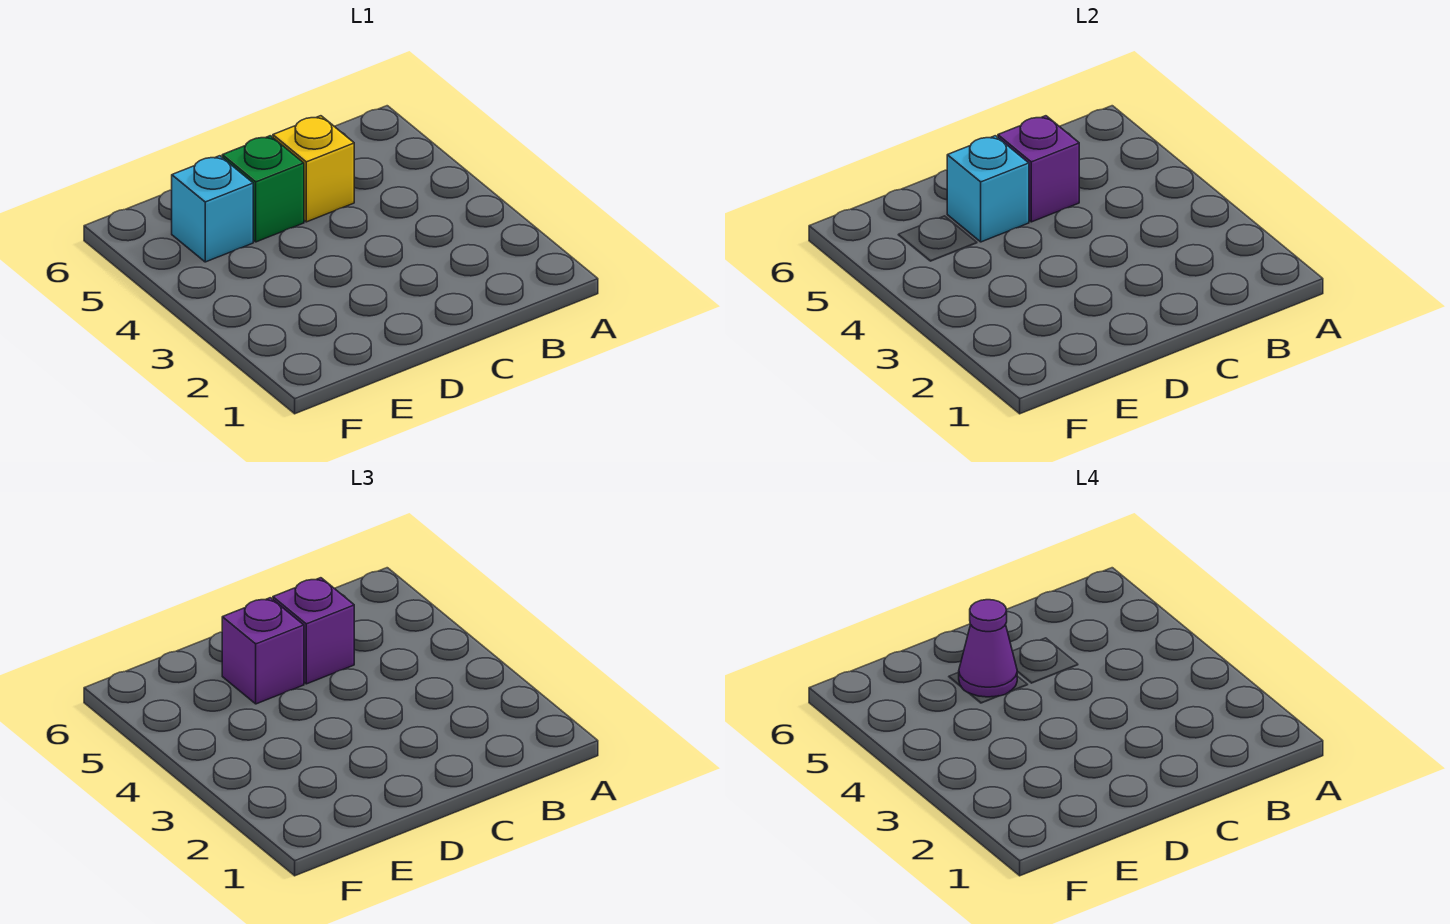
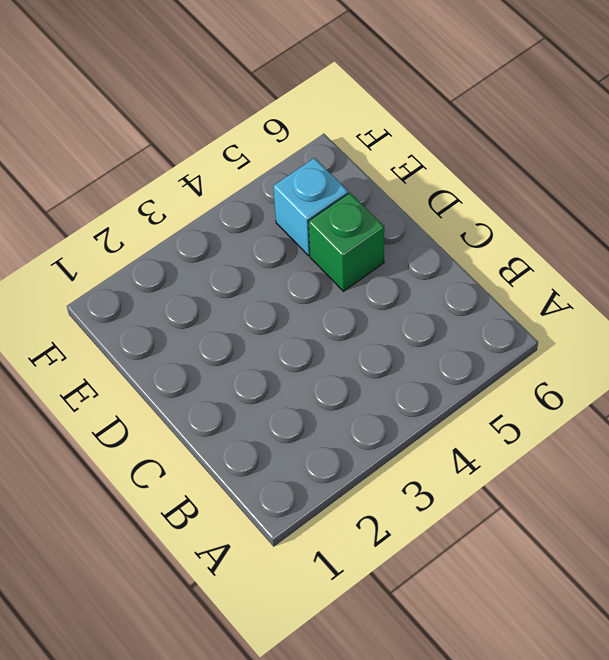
none -> yellow brick C5 level 1
none -> purple brick C5 level 2

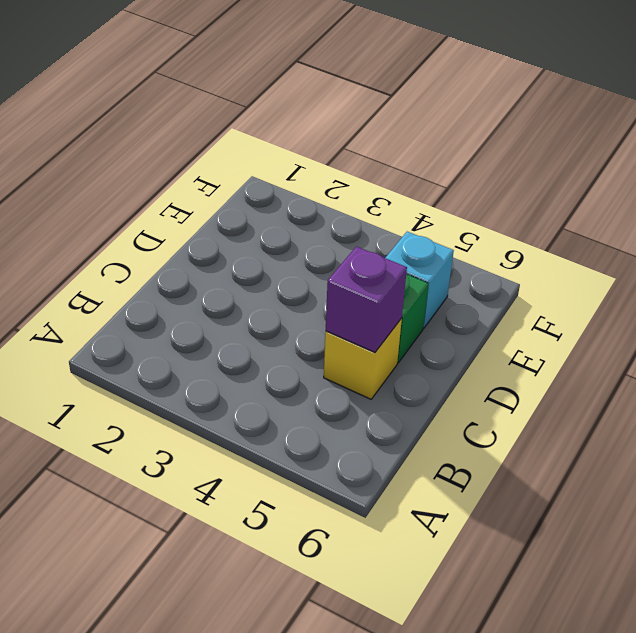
none -> cyan brick D5 level 2
none -> purple brick C5 level 3

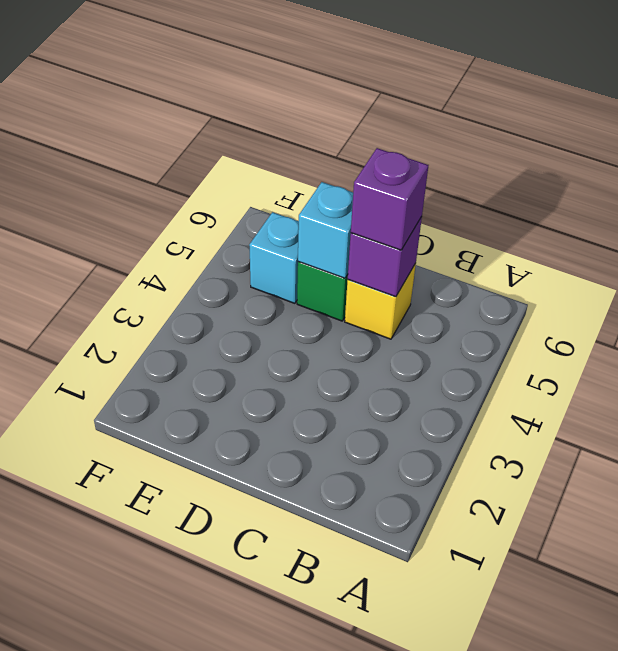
none -> purple brick D5 level 3
none -> purple cone D5 level 4

